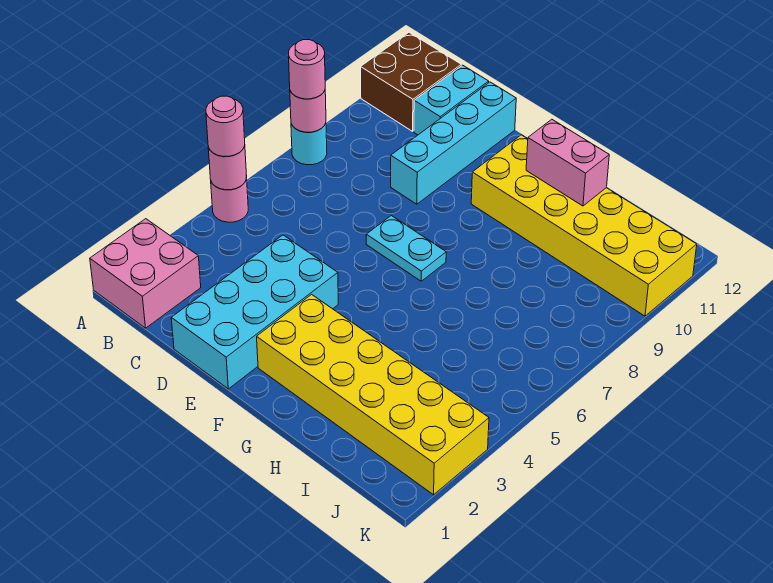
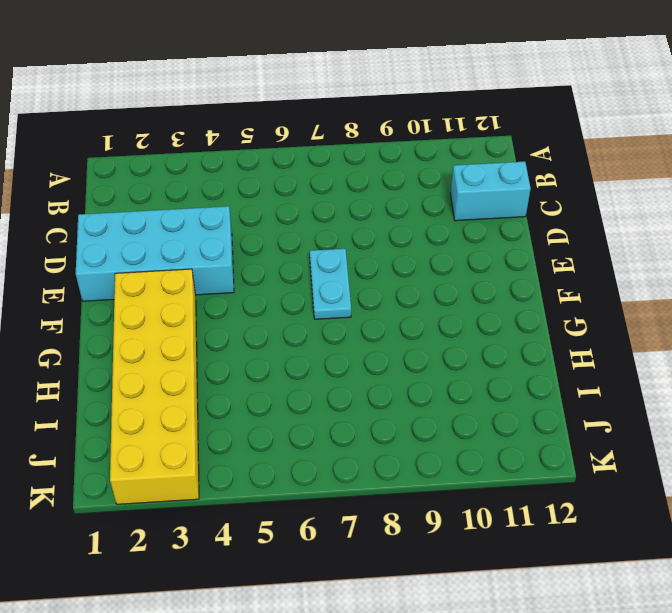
none -> pink brick A1:B2 level 1
none -> pink round brick A5 level 1
none -> cyan round brick A8 level 1

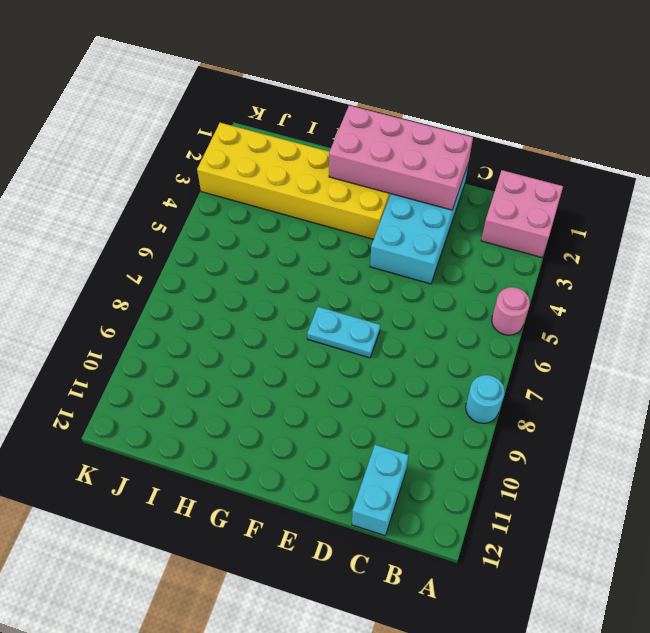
pink brick D1:G2 level 2 -> none
none -> brown brick A11:B12 level 1
none -> cyan brick D9:D12 level 1
none -> yellow brick F10:K11 level 1

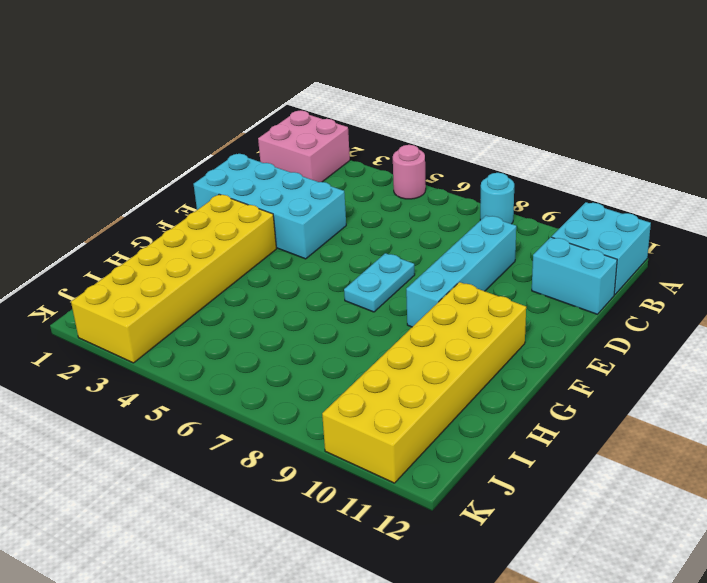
cyan brick A11:B12 level 1 -> brown brick A11:B12 level 1
cyan brick C9:F9 level 1 -> cyan brick D9:D12 level 1
none -> pink round brick A5 level 2
none -> pink round brick A8 level 2
none -> pink brick G11:H11 level 2

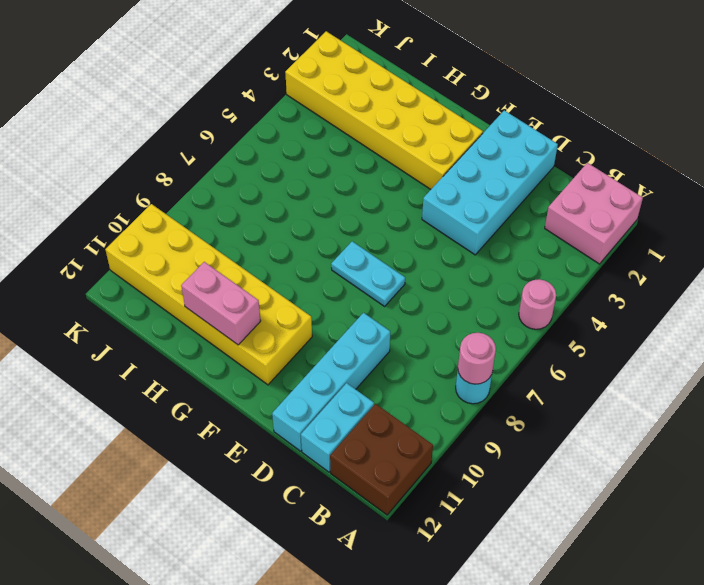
none -> pink round brick A5 level 2
none -> pink round brick A5 level 3
none -> pink round brick A8 level 3

